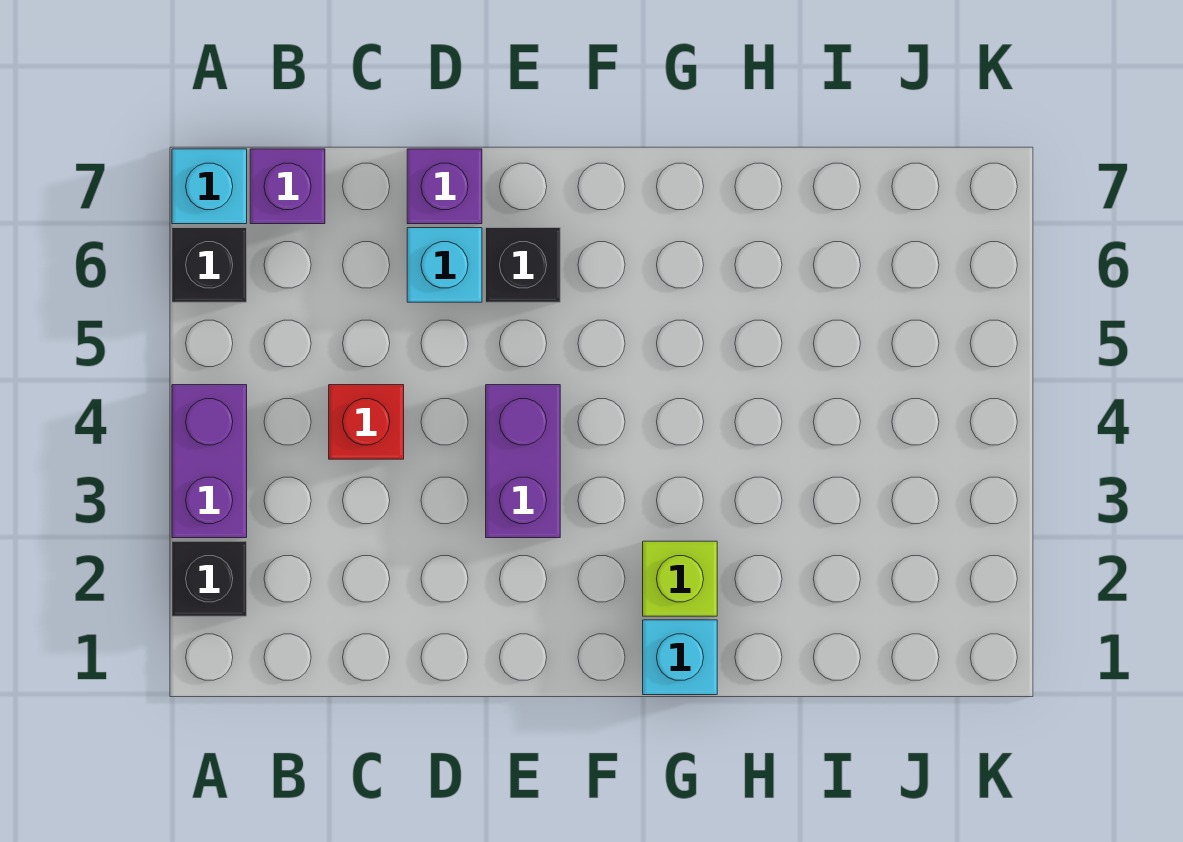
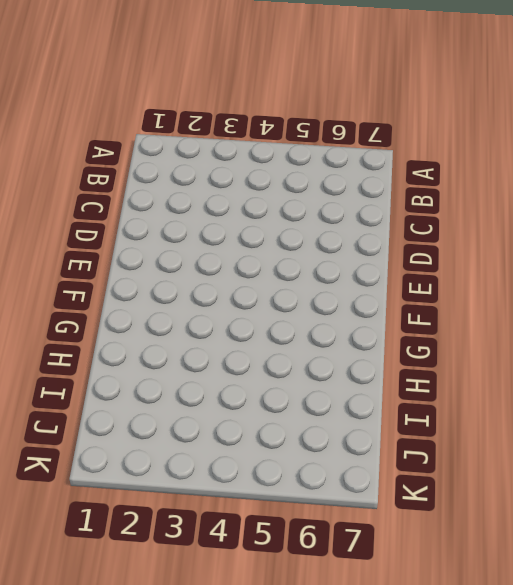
none -> black brick A2 level 1
none -> purple brick A3:A4 level 1
none -> black brick A6 level 1

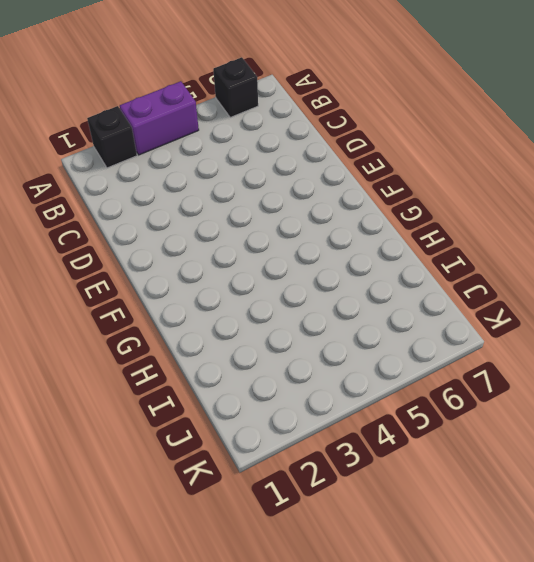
none -> cyan brick A7 level 1
none -> purple brick B7 level 1
none -> red brick C4 level 1

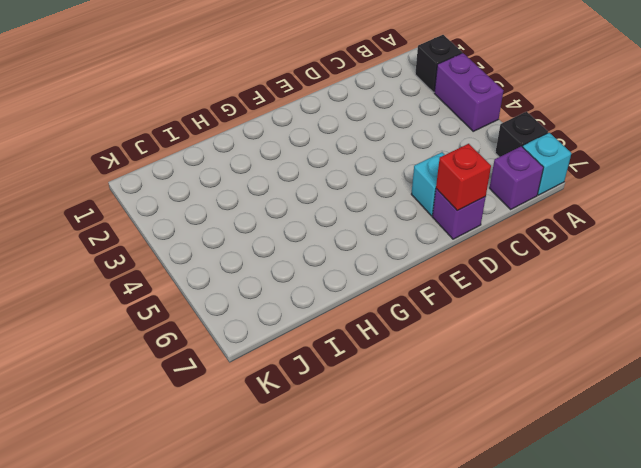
red brick D7 level 2 -> red brick C4 level 1
none -> purple brick E3:E4 level 1
none -> black brick E6 level 1
none -> cyan brick G1 level 1

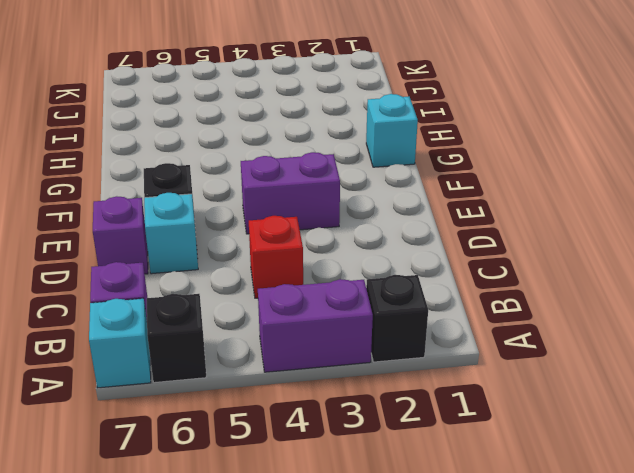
none -> lime brick G2 level 1

